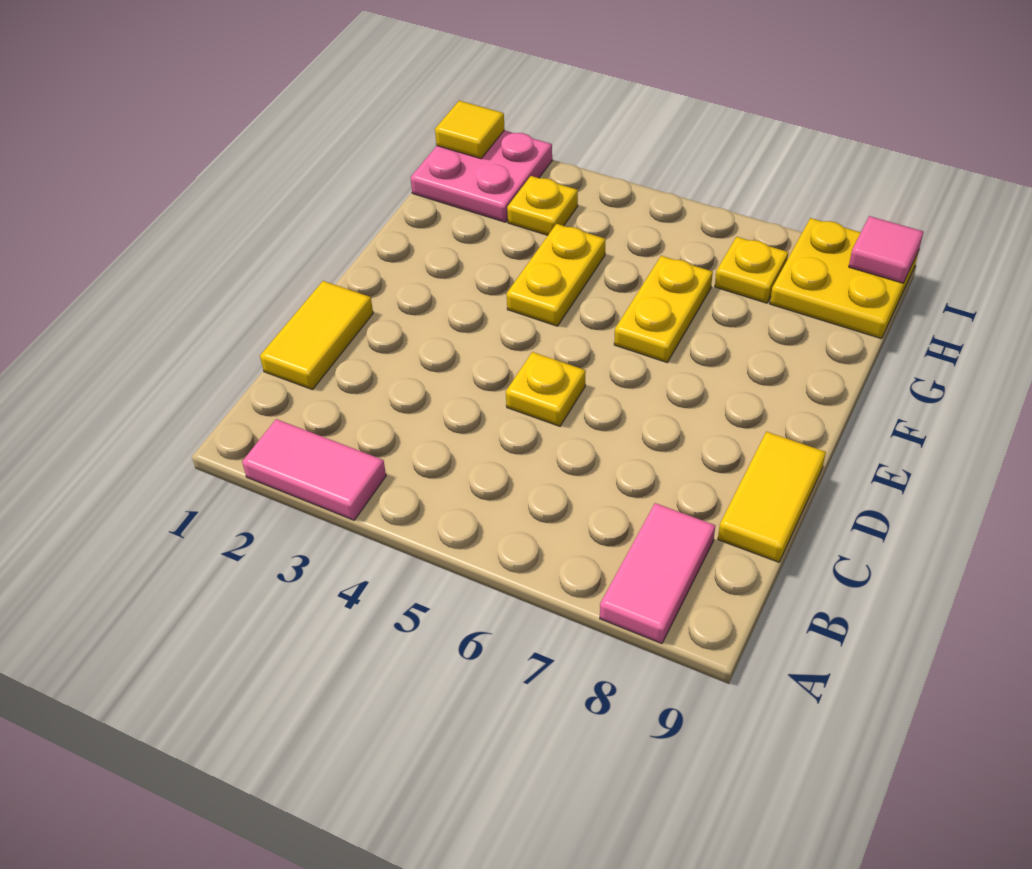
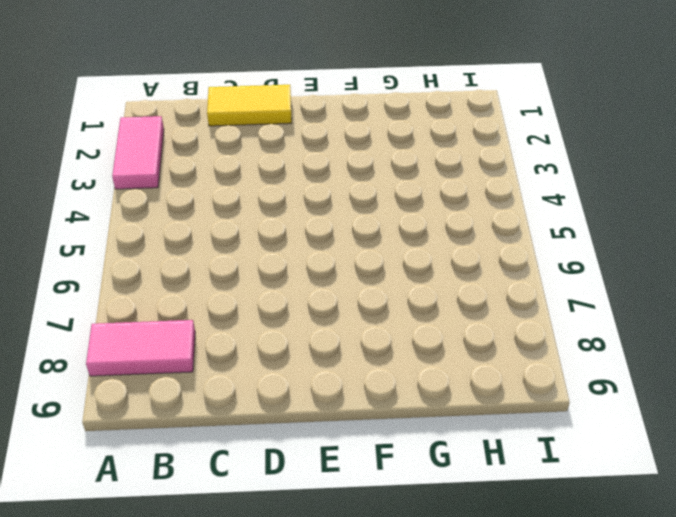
none -> yellow tile C9:D9 level 1
none -> yellow plate D5 level 1
none -> yellow plate F4:G4 level 1

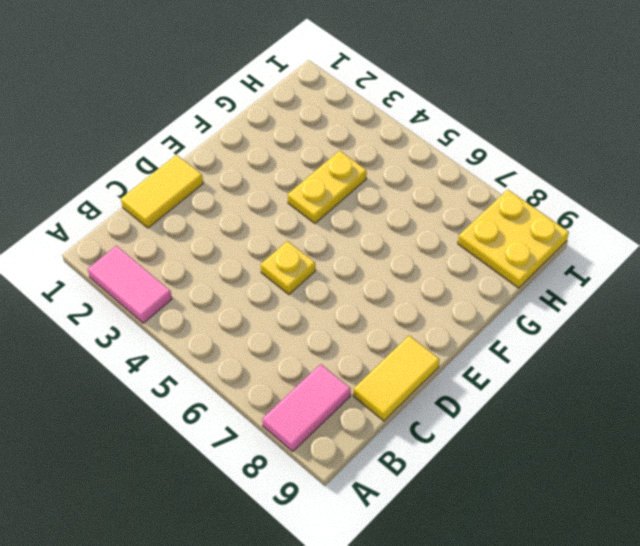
none -> yellow plate F6:G6 level 1
none -> pink plate H1:I2 level 1
none -> yellow plate H3 level 1

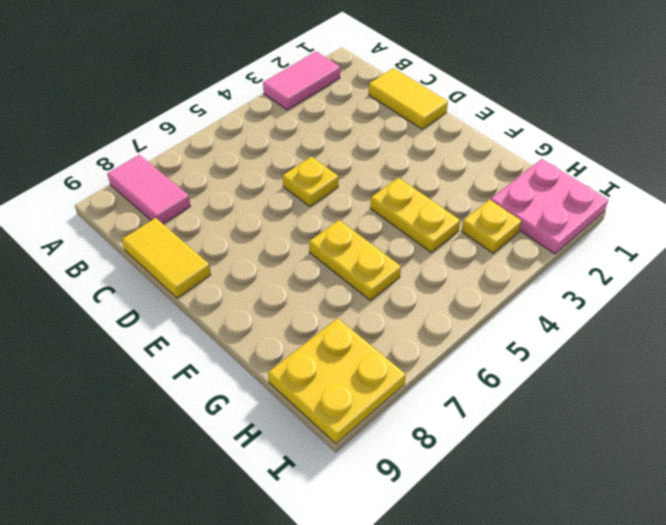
none -> yellow plate H7 level 1
none -> yellow tile I1 level 2
none -> pink tile I9 level 2

